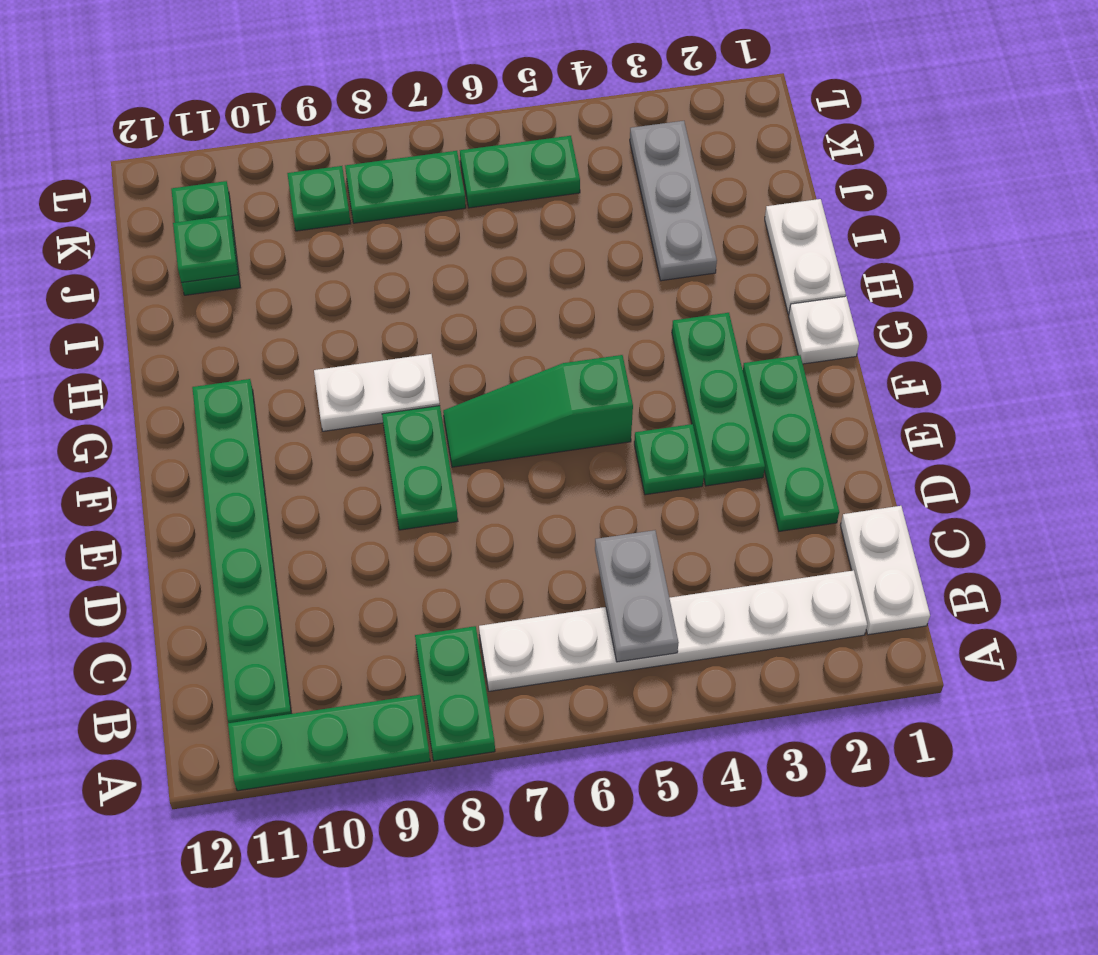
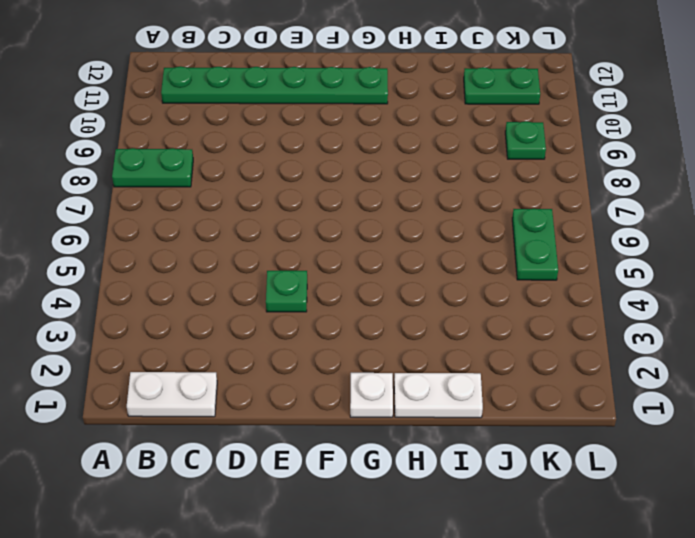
none -> green plate A9:A11 level 1
none -> white plate B2:B7 level 1
none -> green plate D2:F2 level 1

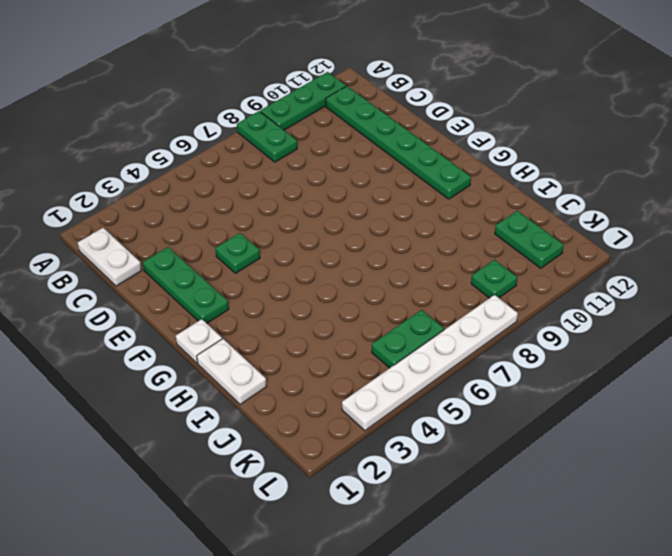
white plate L3:L8 level 1 -> white plate B2:B7 level 1
none -> green plate E3:G3 level 1
none -> green plate E8:F8 level 1
none -> green slope F5:F7 level 1 top 5

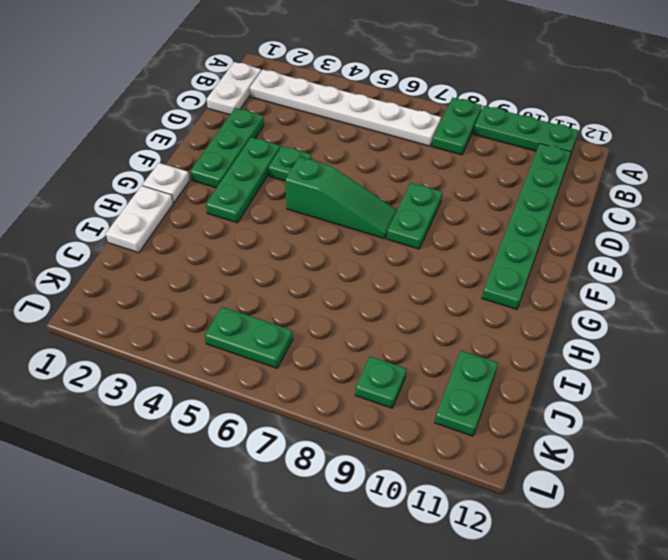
none -> white plate G8:G9 level 1
none -> grey plate I3:K3 level 1
none -> green plate K7:K8 level 1

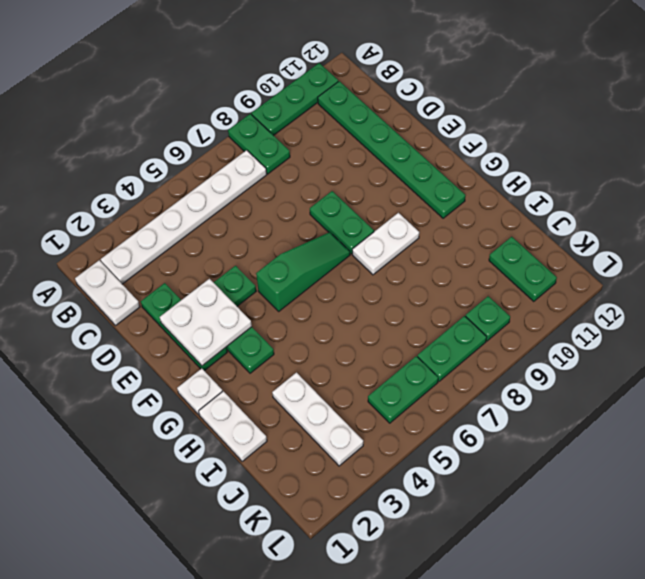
white plate E2:F3 level 2 -> none
white plate I3:K3 level 1 -> grey plate I3:K3 level 1
none -> grey plate B5:C5 level 2
none -> green plate J11 level 2

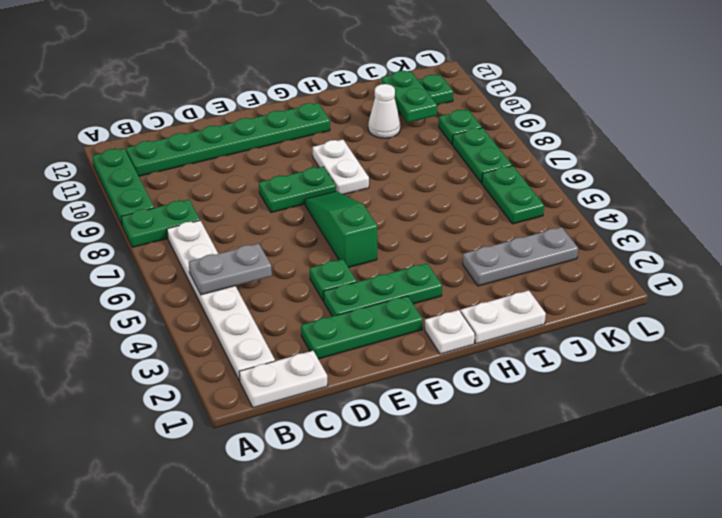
white cone I10 level 1 -> none
green plate J10:J11 level 2 -> green plate J11 level 2

